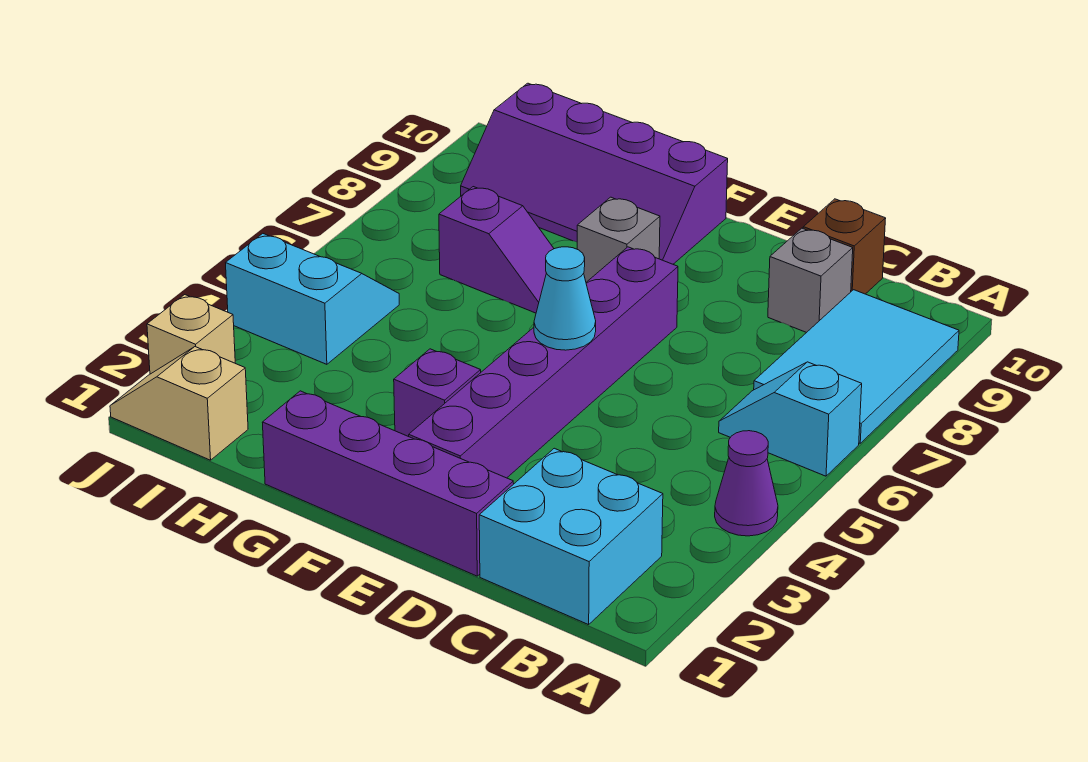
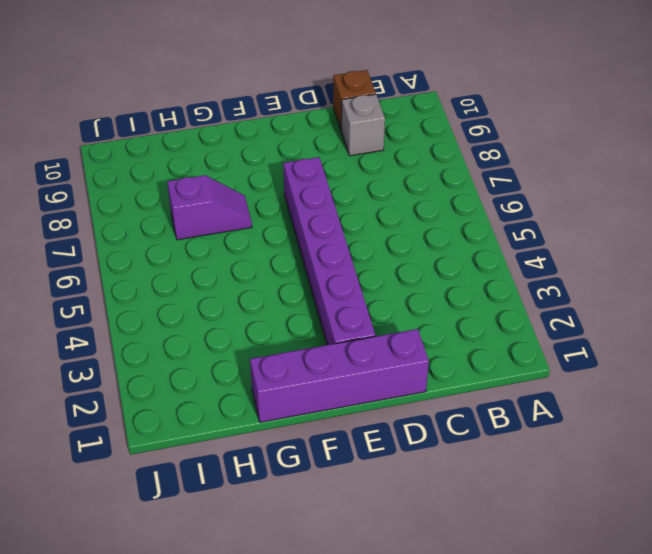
none -> purple cone A4 level 1
none -> cyan slope A6:B6 level 1 top A
none -> cyan tile A7:B9 level 1

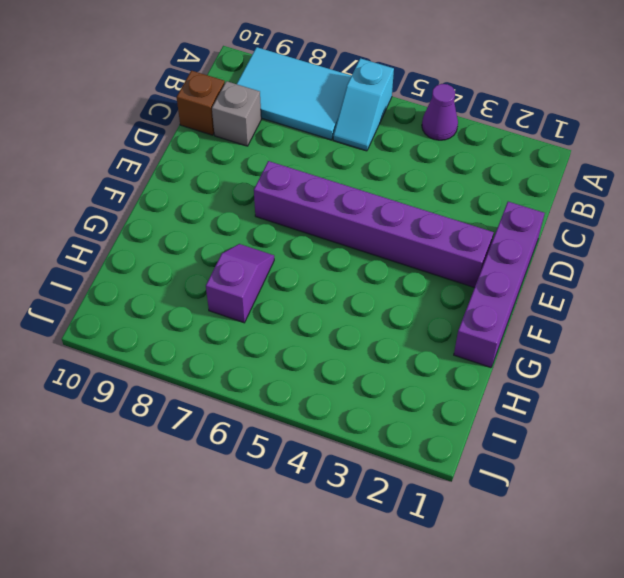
none -> cyan brick B1:C2 level 1
none -> purple brick F3 level 1
none -> grey brick F8 level 1

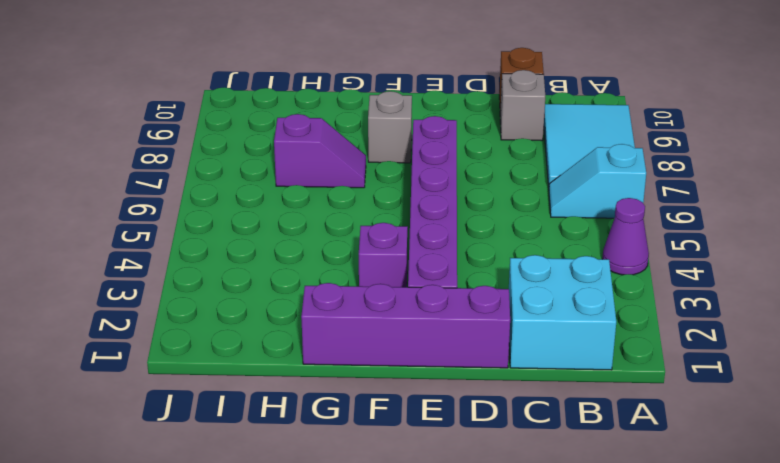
none -> purple slope F9:I10 level 1 top 10
none -> tan slope I1:J1 level 1 top I
none -> cyan slope I4:J5 level 1 top 4

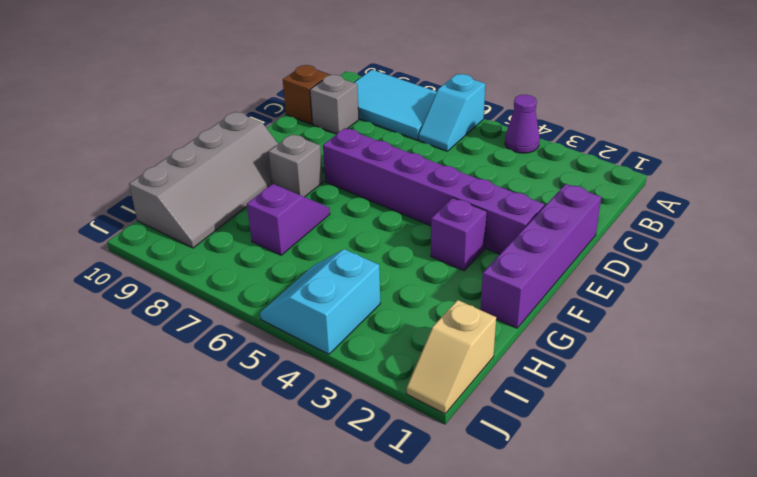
grey slope F9:I10 level 1 top 10 -> purple slope F9:I10 level 1 top 10
none -> cyan brick B1:C2 level 1
none -> tan brick J2 level 1
none -> cyan cone E5 level 2

